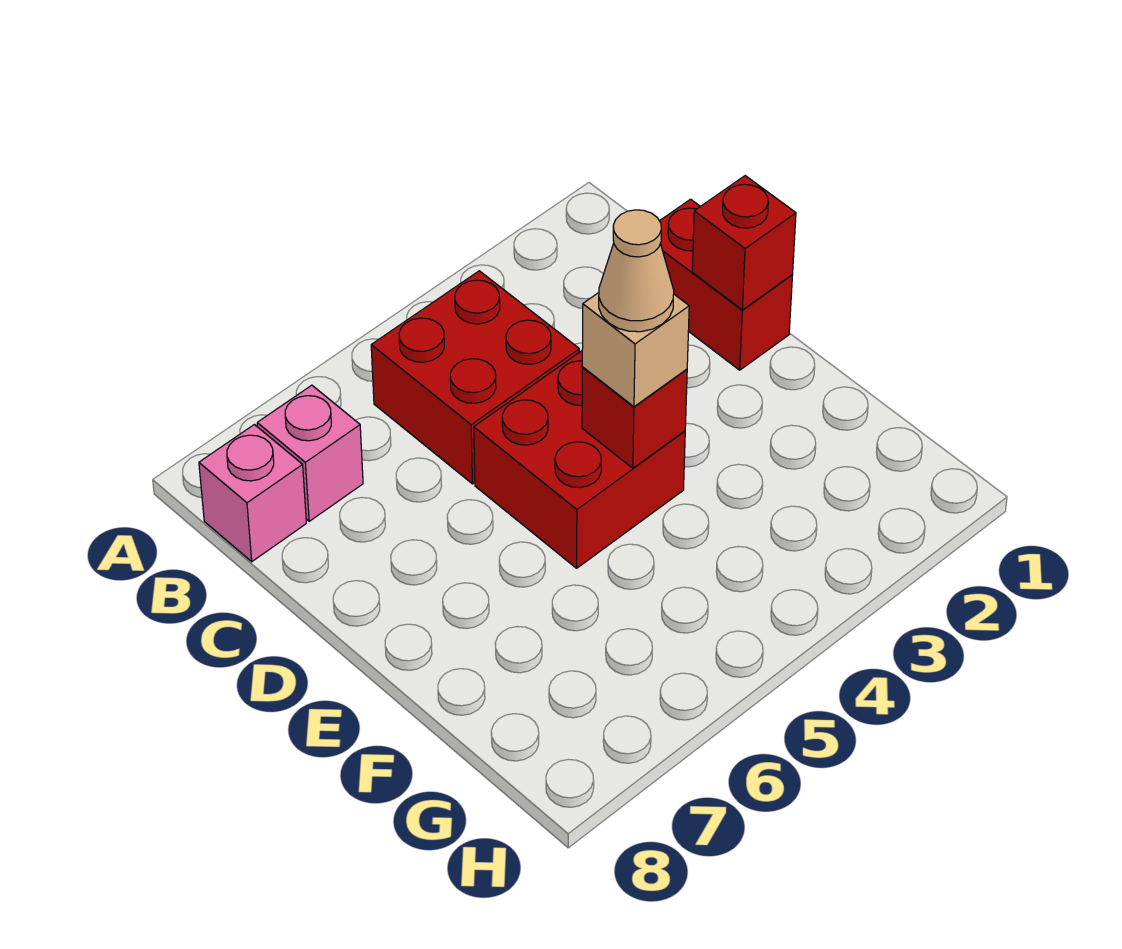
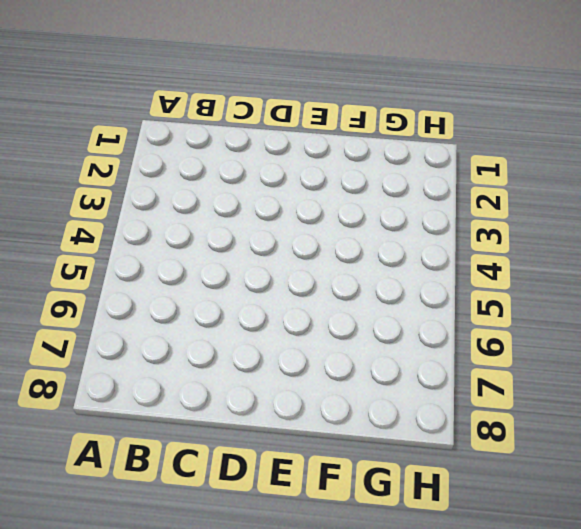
none -> red brick B4:C5 level 1
none -> pink brick B7 level 1

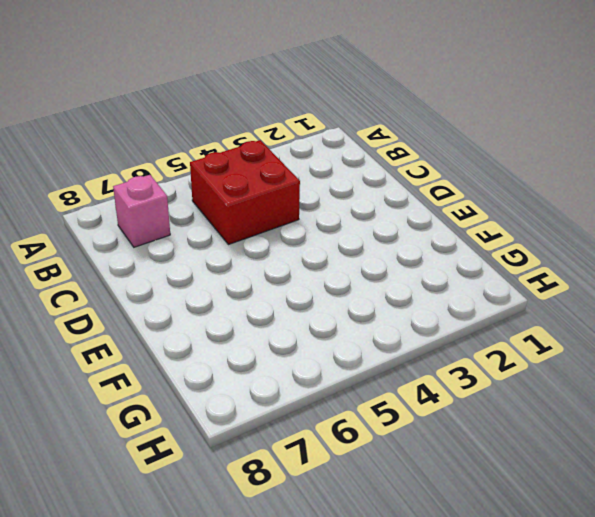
none -> pink brick B8 level 1
none -> red brick C1:D1 level 1

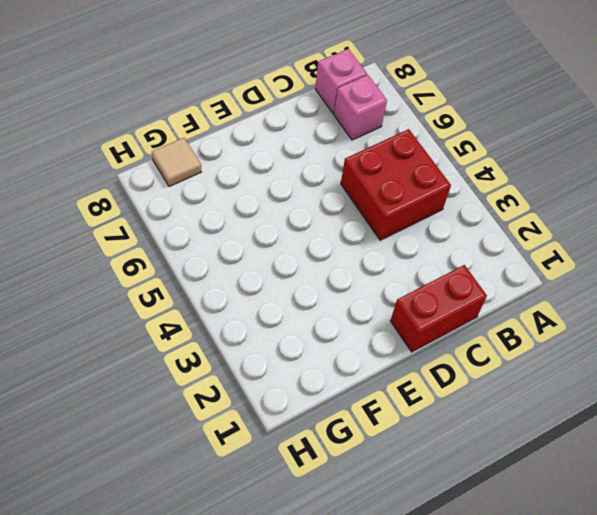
tan tile G8 level 1 -> none
none -> red brick D4:E5 level 1
none -> red brick D1 level 2

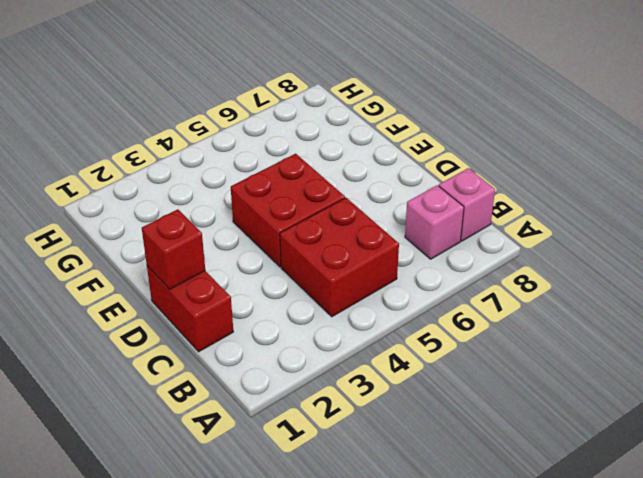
none -> red brick E4 level 2
none -> tan brick E4 level 3

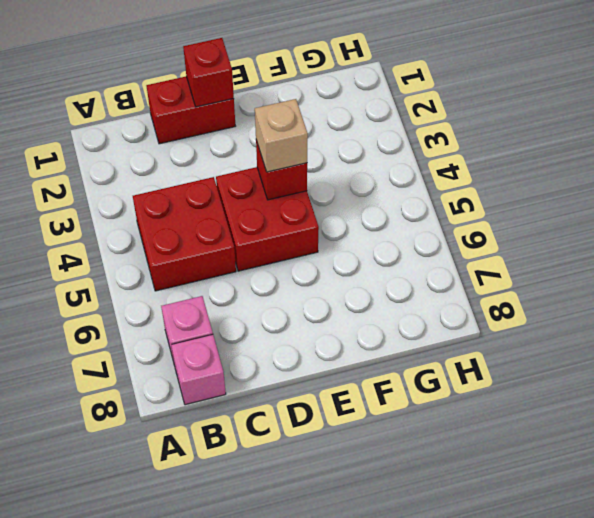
none -> tan cone E4 level 4

